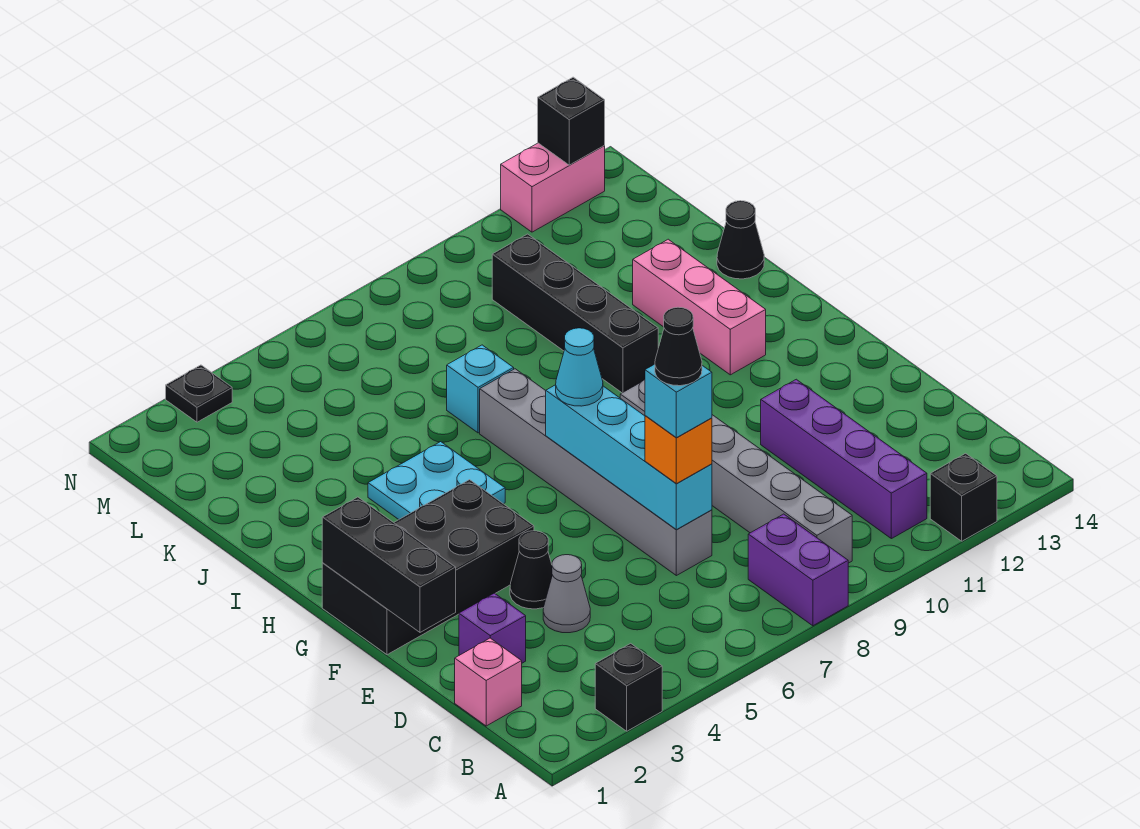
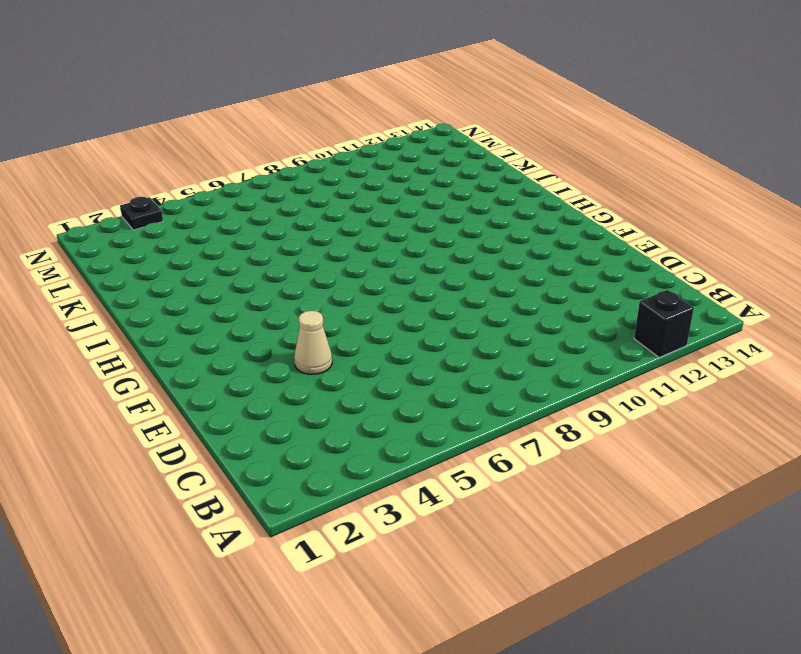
tan cone E4 level 1 -> black cone E4 level 1
none -> black brick A3 level 1
none -> purple brick A8:B8 level 1
none -> grey brick B9:G9 level 1

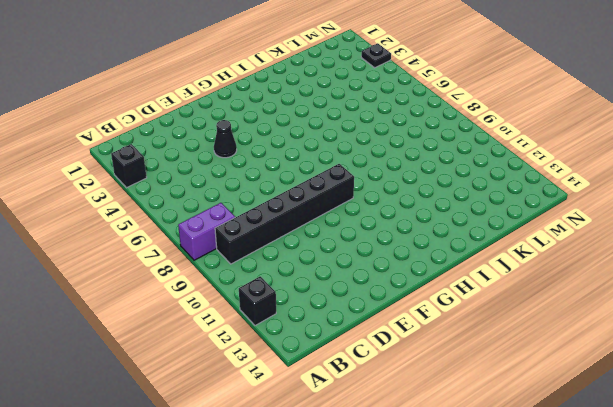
black brick B9:G9 level 1 -> grey brick B9:G9 level 1
none -> purple brick B11:E11 level 1
none -> pink brick C1 level 1
none -> purple brick D2 level 1

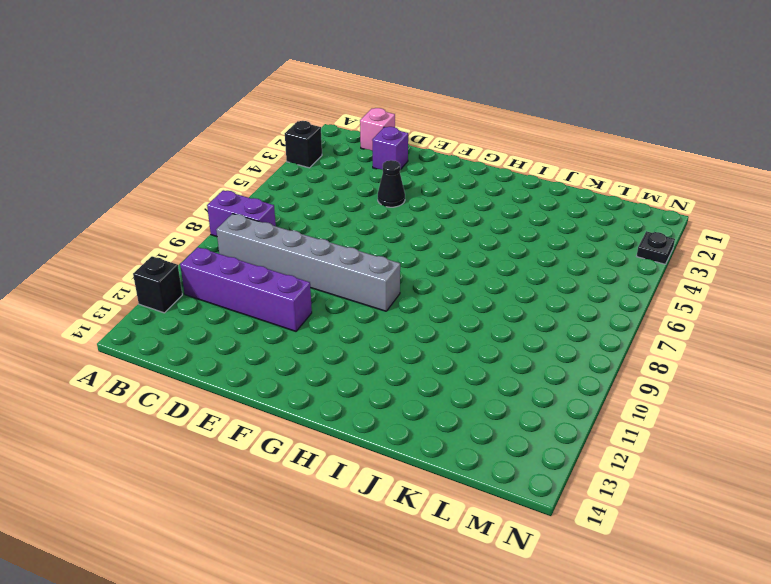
none -> grey cone D4 level 1
none -> grey brick D7:I7 level 1
none -> black brick F1:G4 level 1

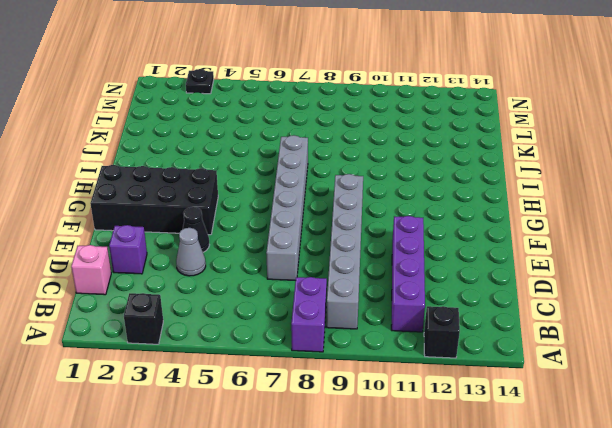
none -> cyan plate H4:I5 level 1
none -> pink brick H12:J12 level 1
none -> black brick I10:L10 level 1

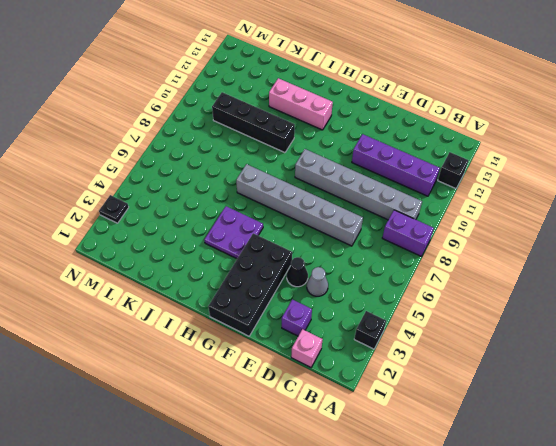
purple plate H4:I5 level 1 -> cyan plate H4:I5 level 1
none -> cyan brick J7 level 1
none -> black cone J14 level 1
none -> pink brick N12:N13 level 1

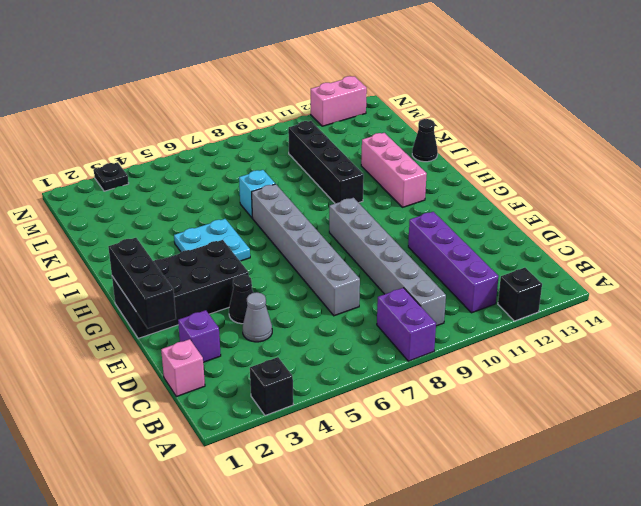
none -> cyan brick D7:G7 level 2
none -> black brick N13 level 2
none -> orange brick D7 level 3

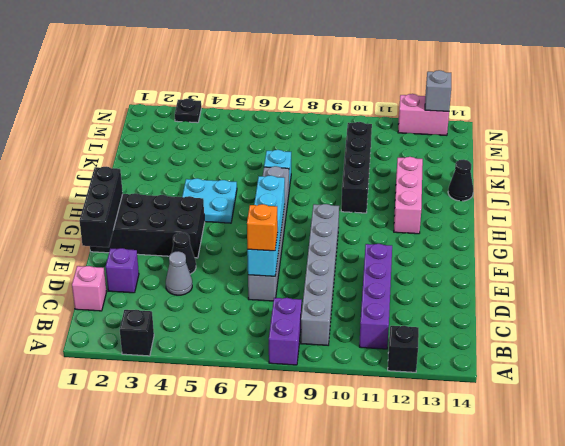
grey brick N13 level 2 -> black brick N13 level 2
none -> cyan cone G7 level 3
none -> cyan brick D7 level 4
none -> black cone D7 level 5

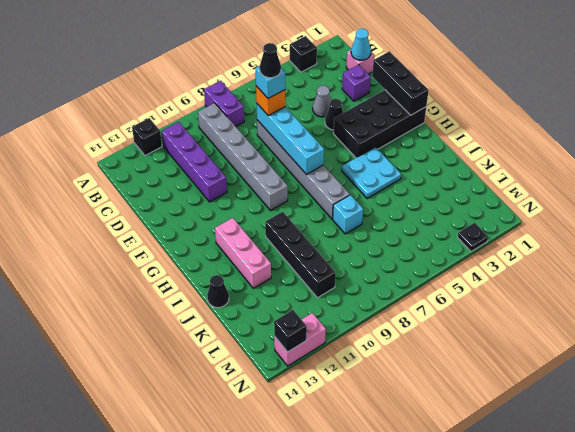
cyan cone C1 level 2 -> cyan cone G7 level 3

